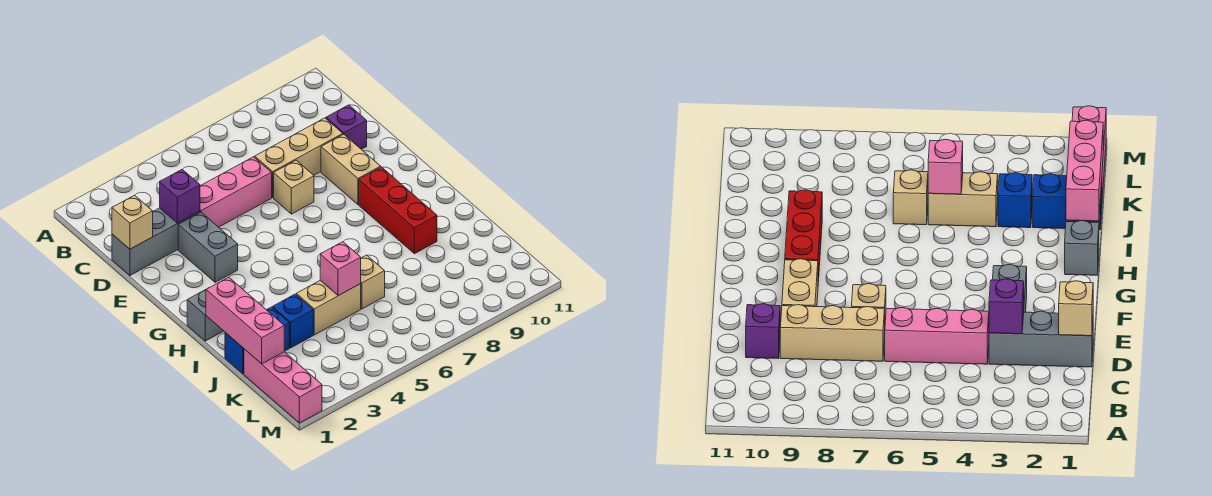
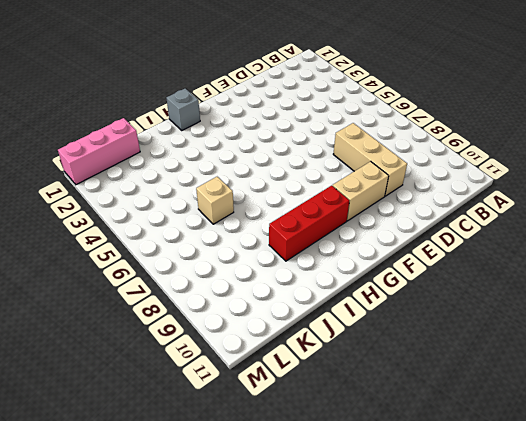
none -> grey brick D1:D3 level 1
none -> pink brick D4:D6 level 1
none -> purple brick D10 level 1

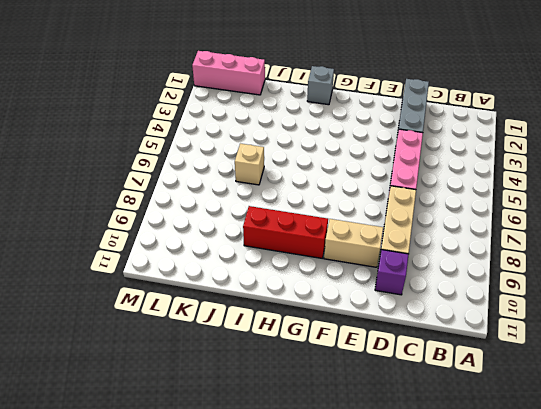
none -> grey brick E3:F3 level 1
none -> tan brick E7 level 1
none -> blue brick J1:J2 level 1

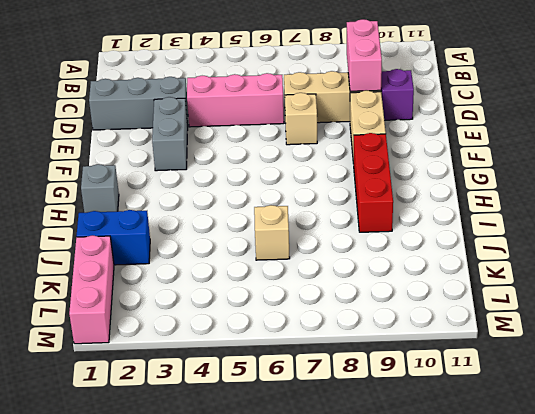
pink brick C9:D9 level 2 -> none
none -> blue brick J3 level 1
none -> tan brick J4:J5 level 1
none -> tan brick D1 level 2

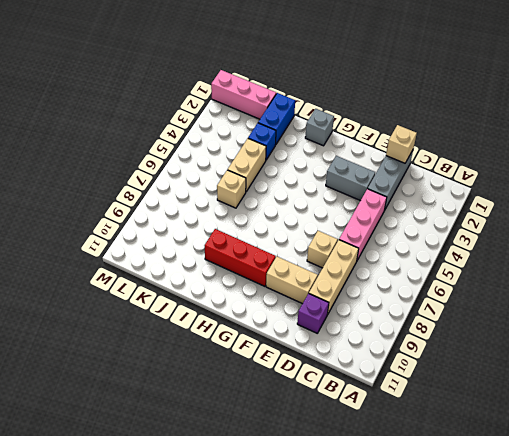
none -> purple brick D3 level 2
none -> pink brick I1:K1 level 2
none -> pink brick J5 level 2

